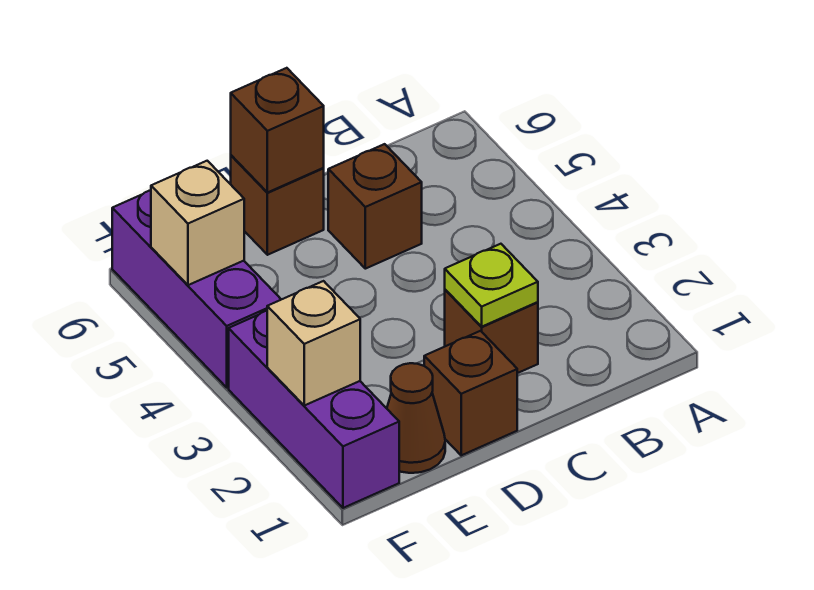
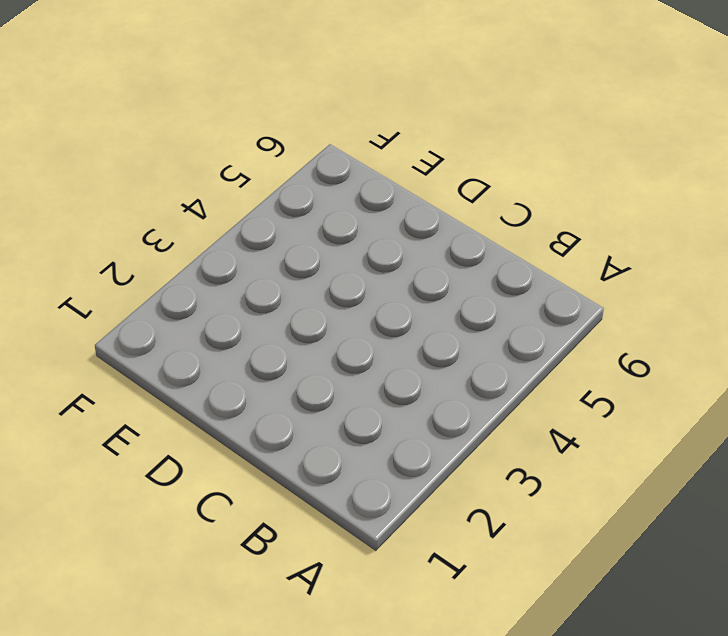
none -> brown brick C2 level 1
none -> brown brick C5 level 1

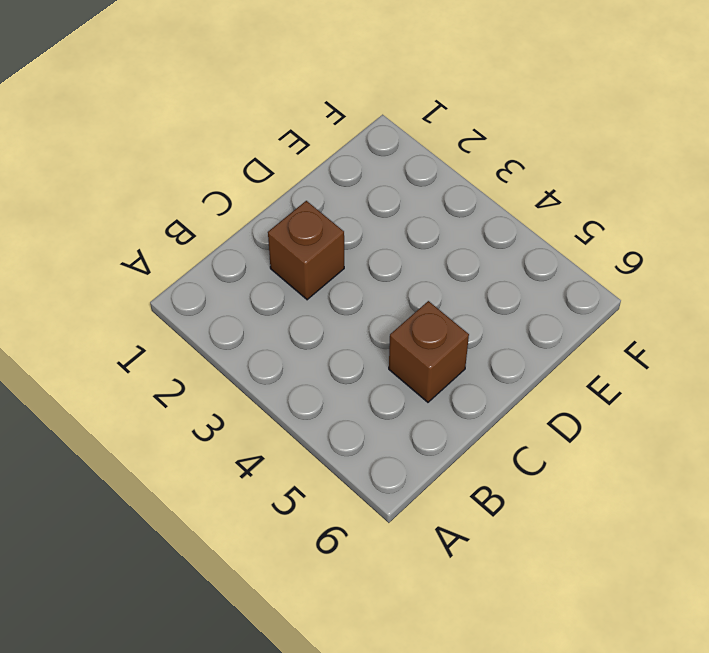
none -> brown brick D1 level 1
none -> brown brick D6 level 1

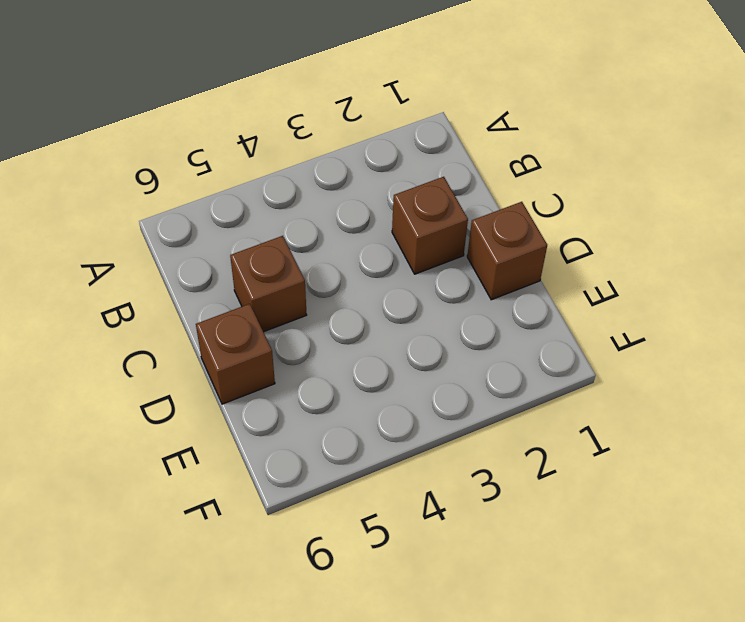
none -> brown cone E1 level 1
none -> purple brick F1:F3 level 1

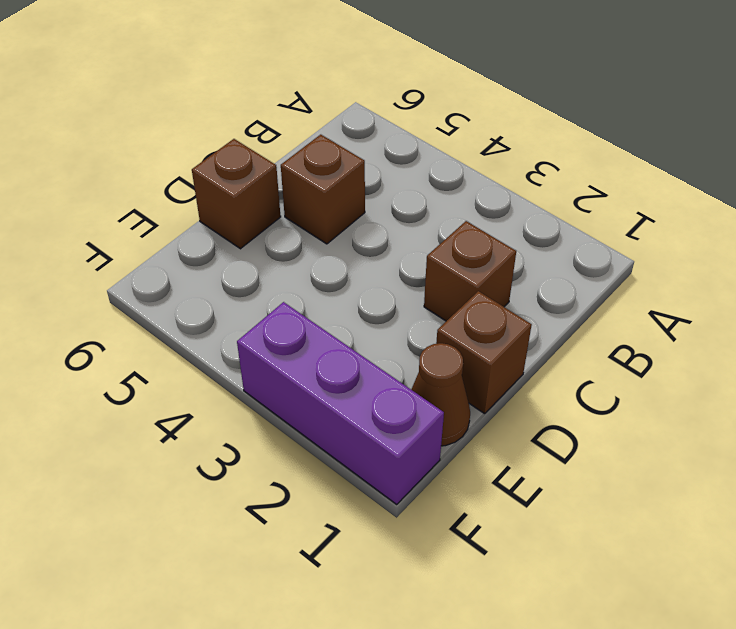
none -> purple brick F4:F6 level 1
none -> lime plate C2 level 2

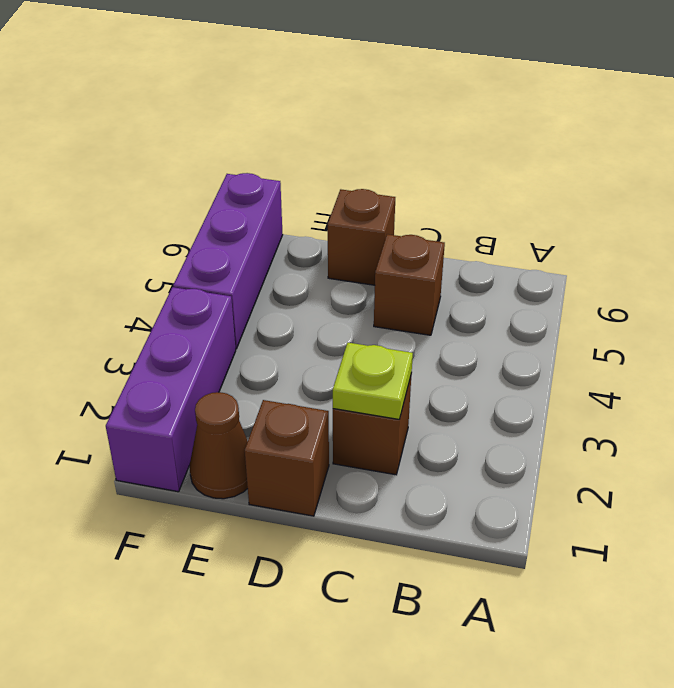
none -> brown brick D6 level 2
none -> tan brick F2 level 2

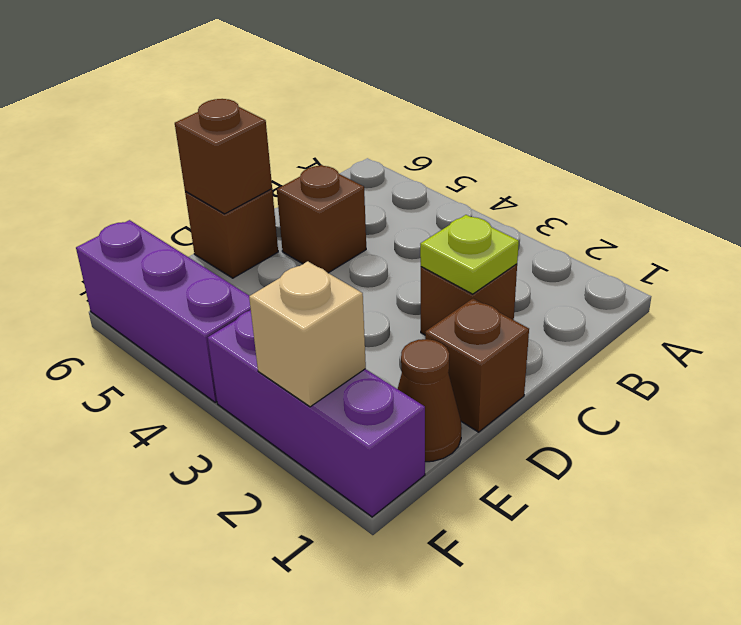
none -> tan brick F5 level 2

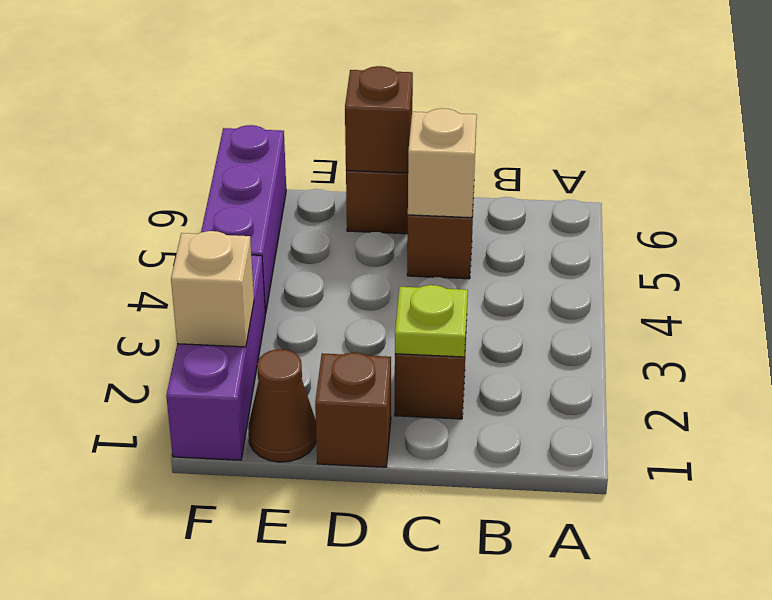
tan brick C5 level 2 -> tan brick F5 level 2

